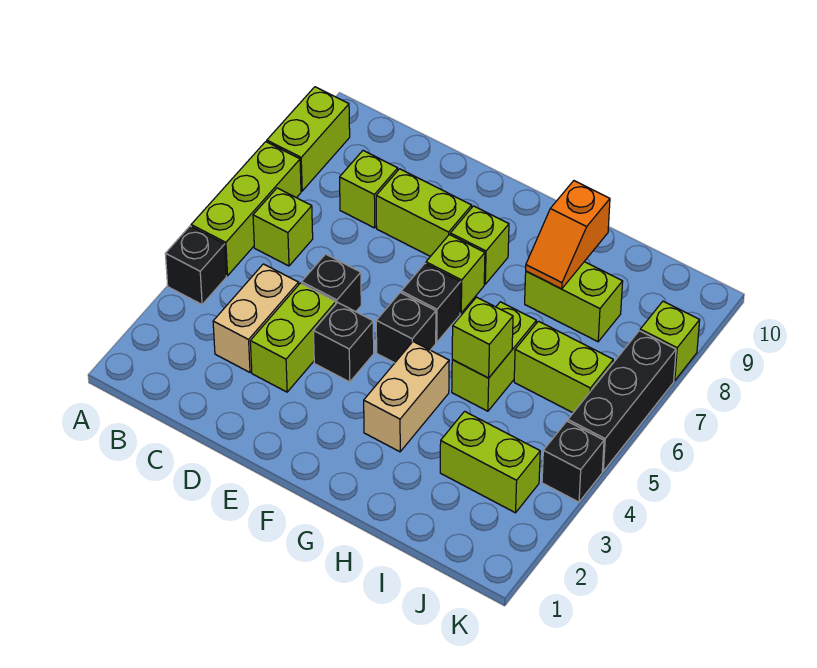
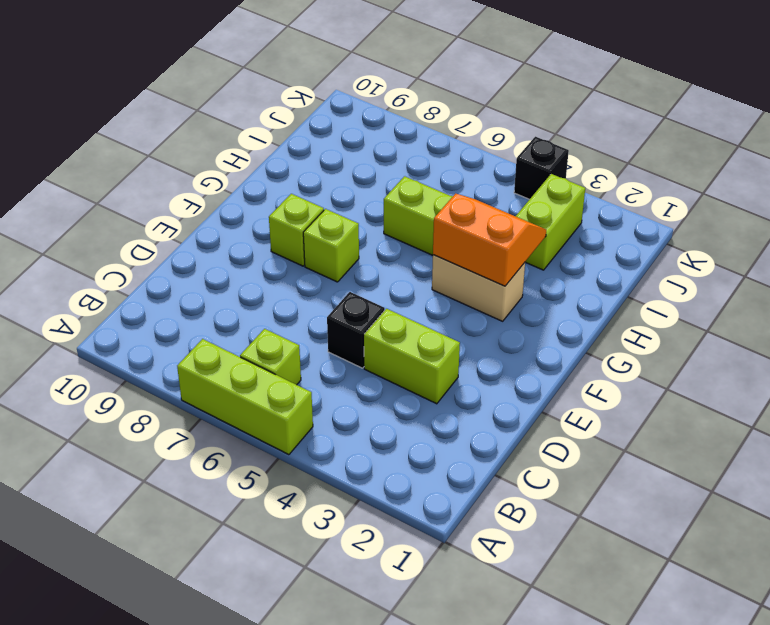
orange slope G3:H4 level 2 top G -> none
none -> black brick A4 level 1
none -> lime brick A8:A9 level 1
none -> tan brick C3:C4 level 1

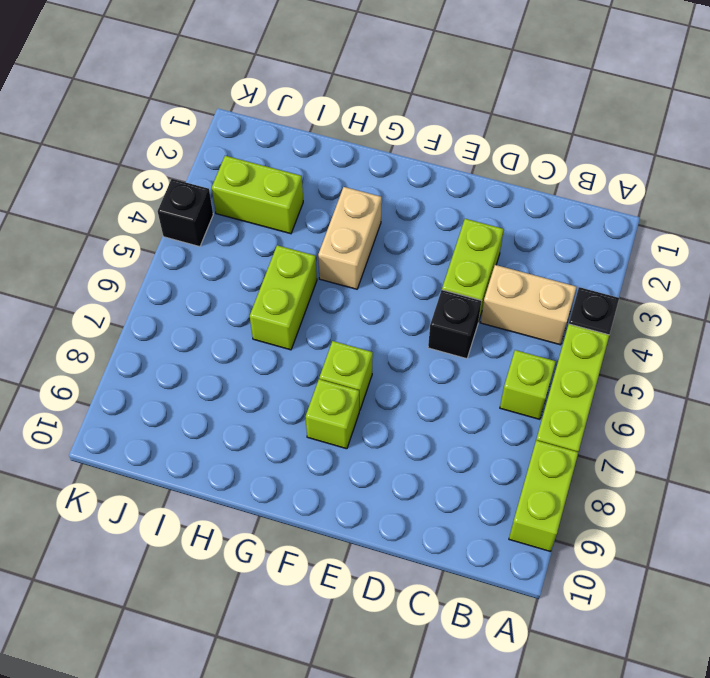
tan brick B4:C4 level 1 -> tan brick C3:C4 level 1
none -> lime brick C8 level 1
none -> lime brick D8:E8 level 1
none -> black brick E4 level 1

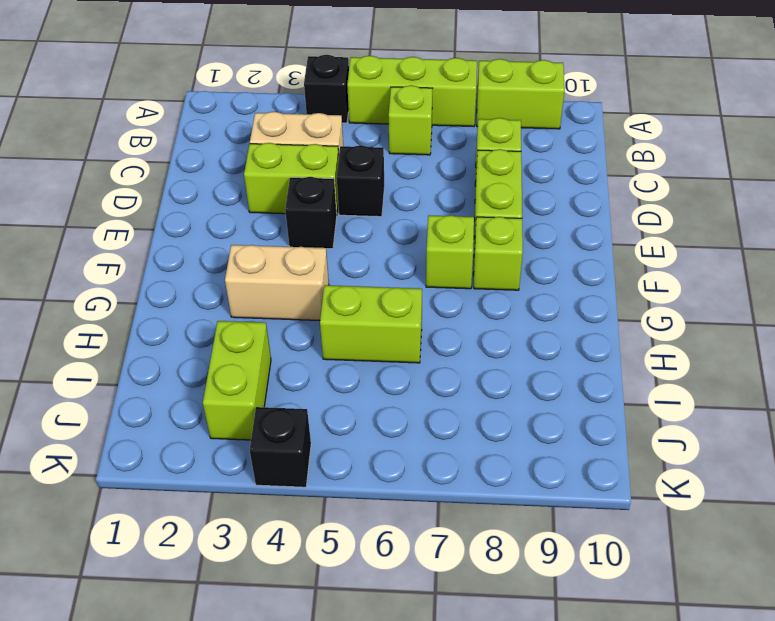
none -> black brick F5 level 1
none -> black brick F6 level 1
none -> lime brick H8:I8 level 1

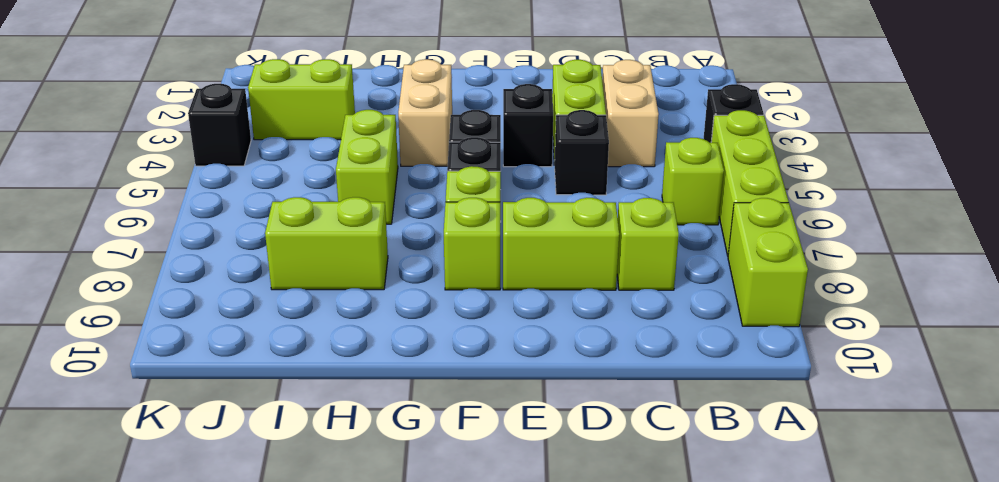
none -> lime brick I6:J6 level 1
none -> black brick K5:K7 level 1
none -> lime brick K8 level 1

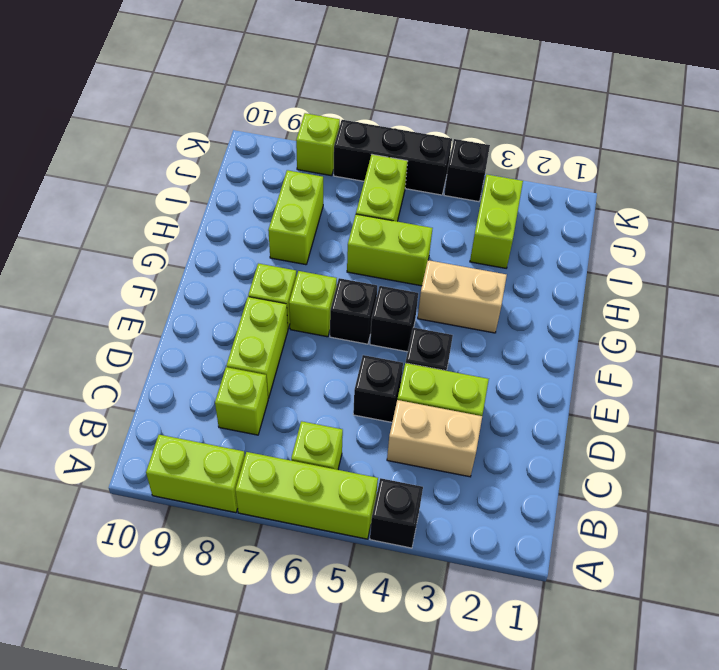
none -> lime brick H5 level 2
none -> orange slope H8:H9 level 2 top 9

